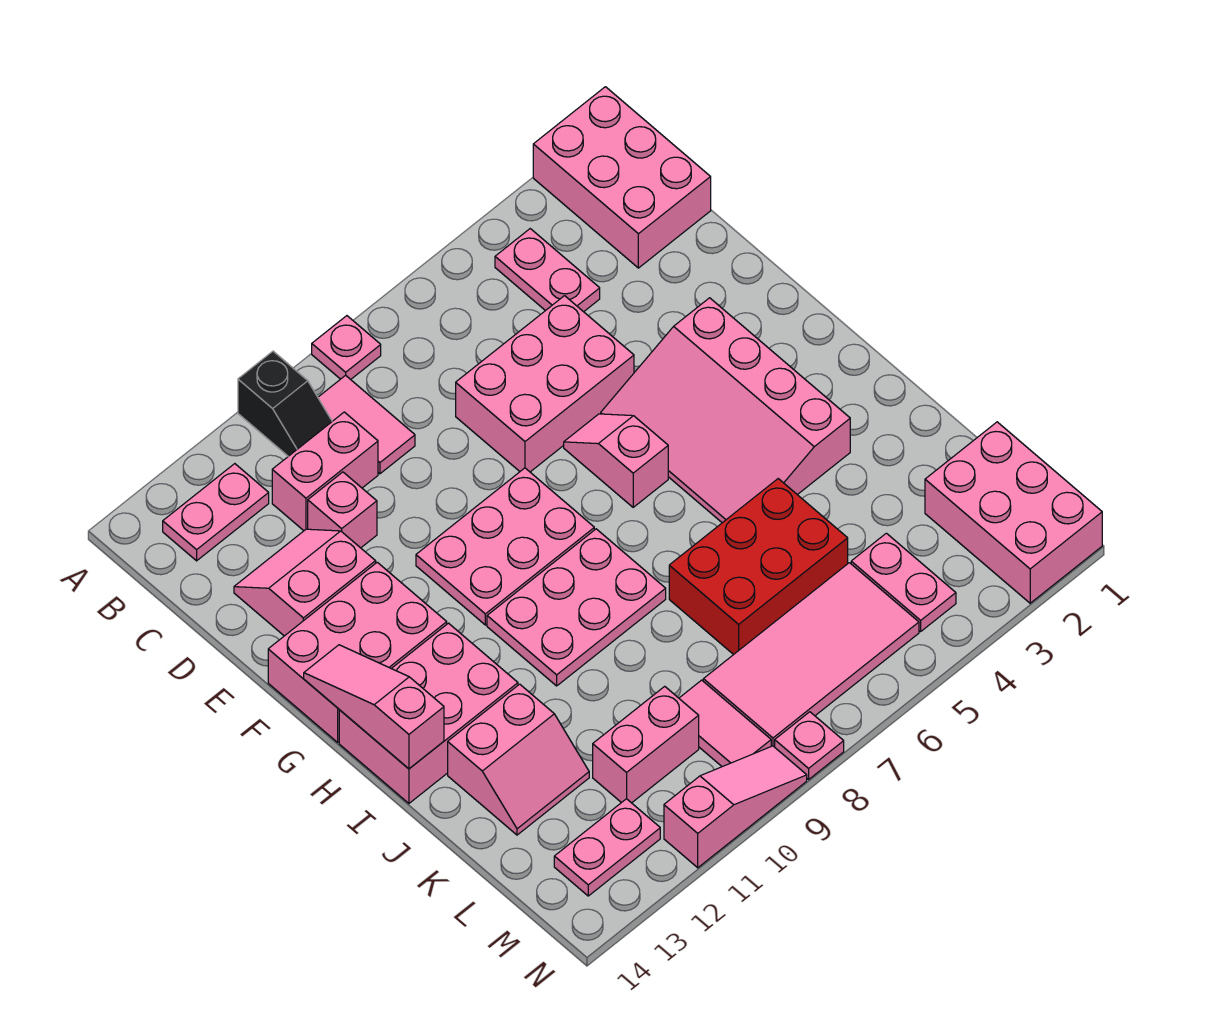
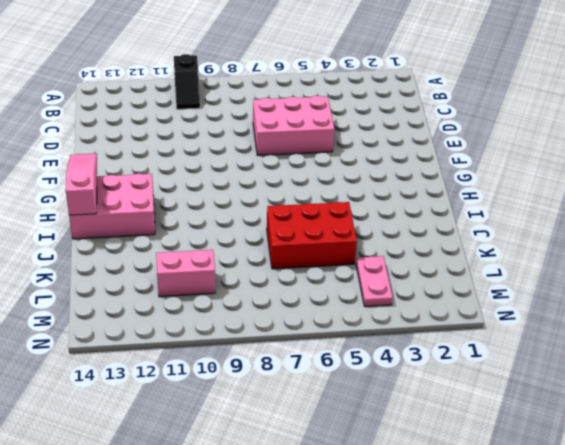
none -> pink brick A1:C2 level 1
none -> pink plate A8 level 1
none -> pink plate B4:C4 level 1

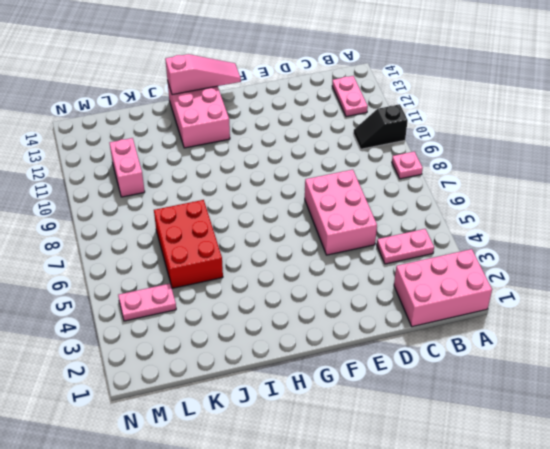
none -> pink tile B9:C9 level 1
none -> pink brick C10:C11 level 1
none -> pink brick D11 level 1

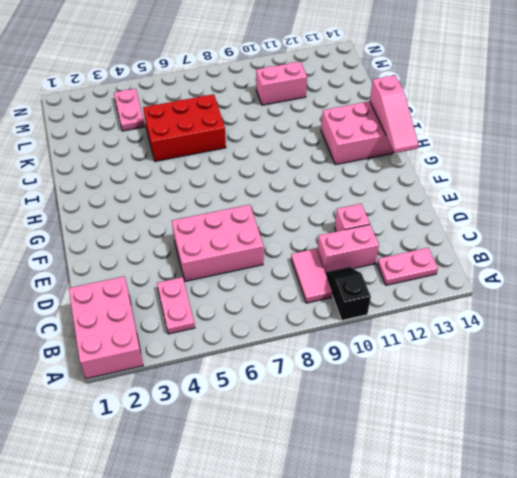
none -> pink plate A8 level 1
none -> pink slope D12:E13 level 1 top E
none -> pink slope F3:I5 level 1 top 3

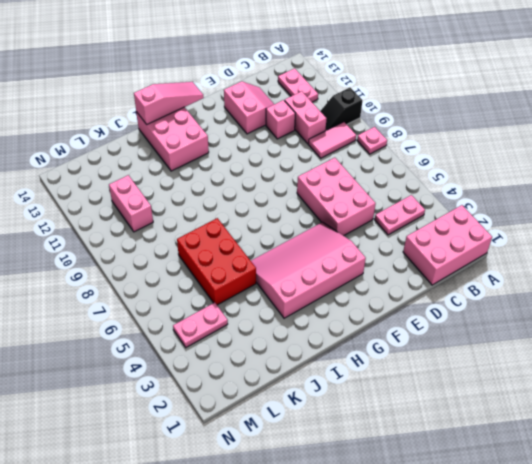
none -> pink slope F6:G6 level 1 top G
none -> pink plate F8:G10 level 1
none -> pink brick F12:G14 level 1

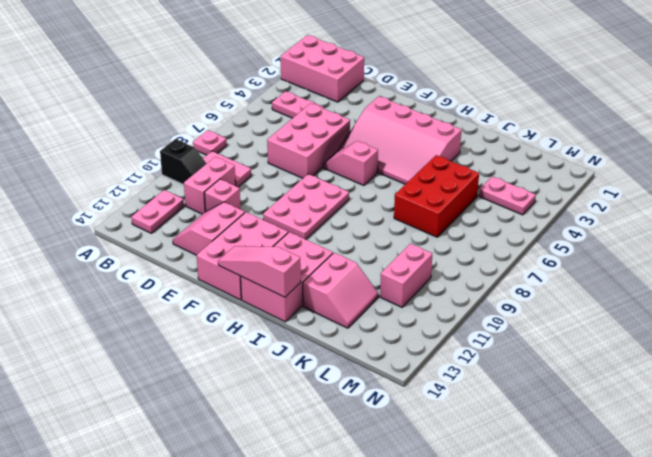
none -> pink plate H8:I10 level 1
none -> pink brick L1:N2 level 1
none -> pink tile L5:M8 level 1

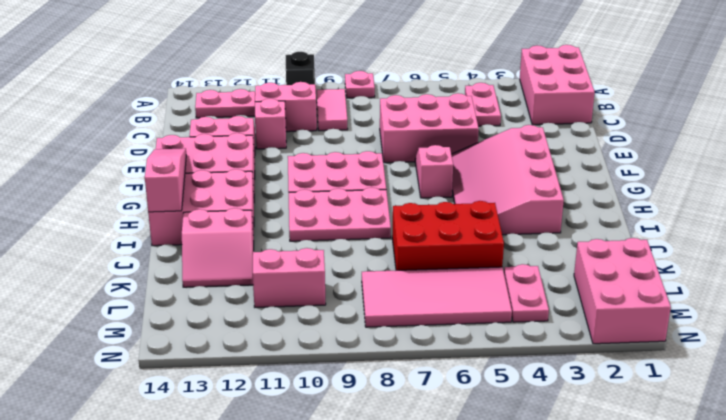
none -> pink tile L9:M9 level 1
none -> pink plate M12:M13 level 1
none -> pink plate N8 level 1

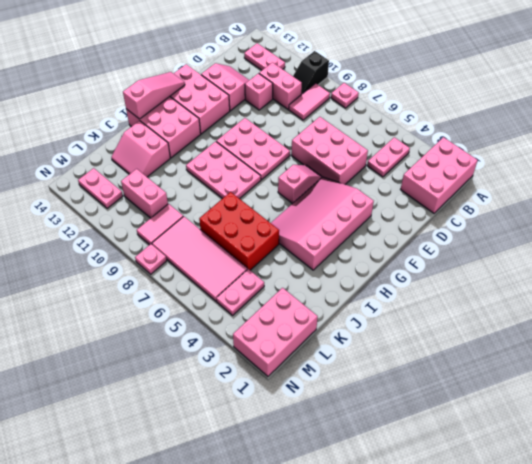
none -> pink slope N9:N11 level 1 top 11

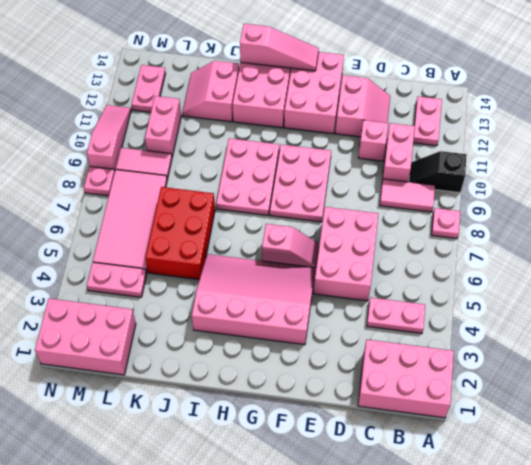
pink slope N9:N11 level 1 top 9 -> pink slope N9:N11 level 1 top 11

